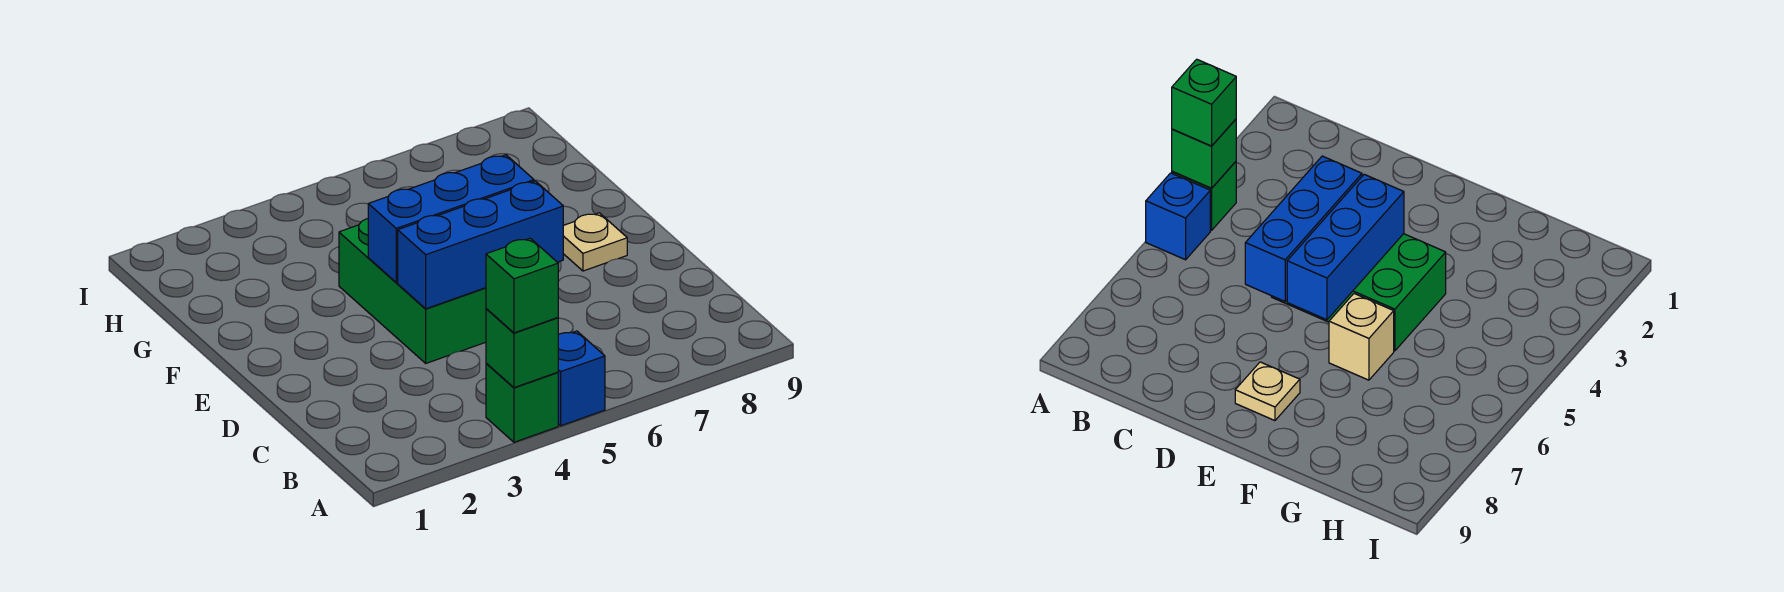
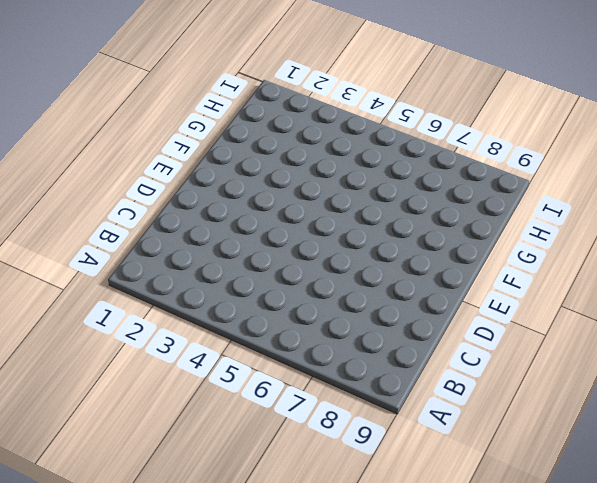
none -> green brick A4 level 1
none -> blue brick A5 level 1

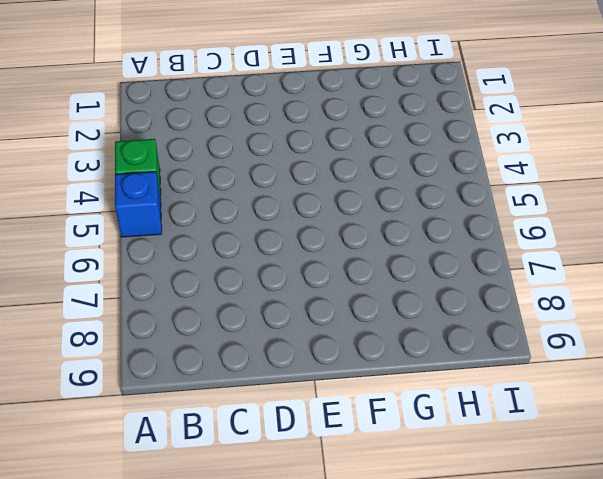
none -> green brick D4:F5 level 1
none -> tan plate E8 level 1

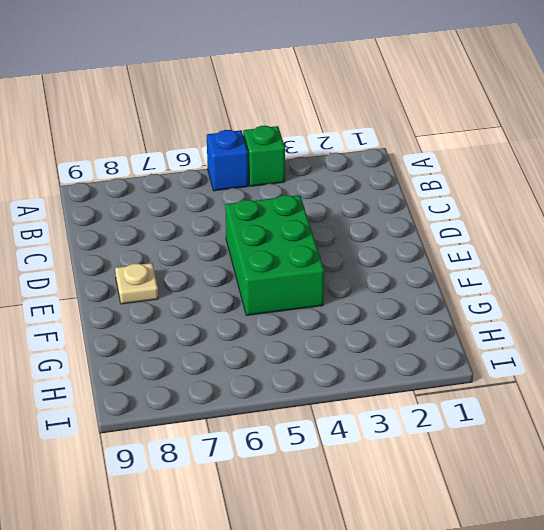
none -> tan brick F6 level 1
none -> green brick A4 level 2

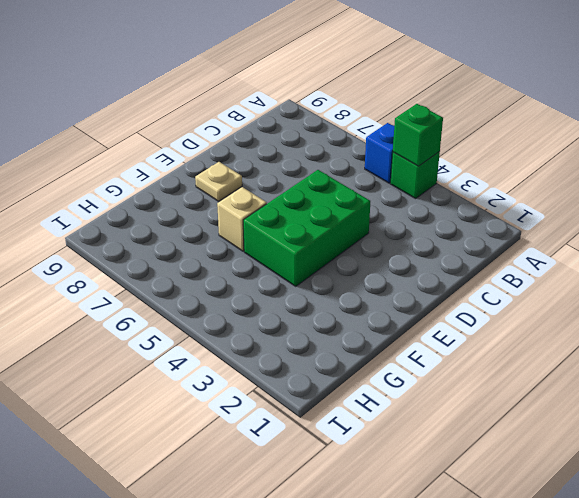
none -> blue brick D4:D6 level 2
none -> blue brick E4:E6 level 2

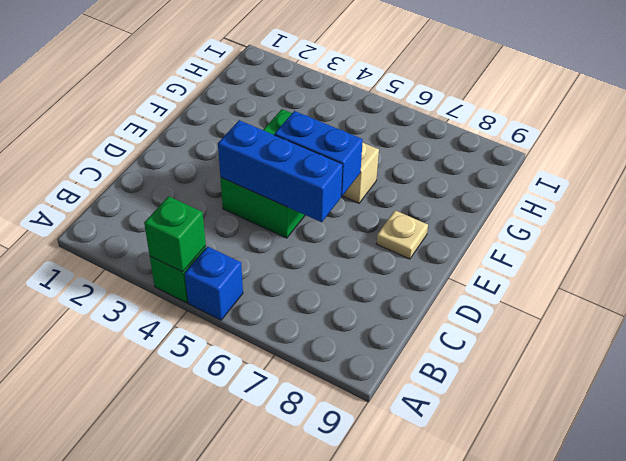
blue brick E5:E6 level 2 -> blue brick E4:E6 level 2
none -> green brick A4 level 3

